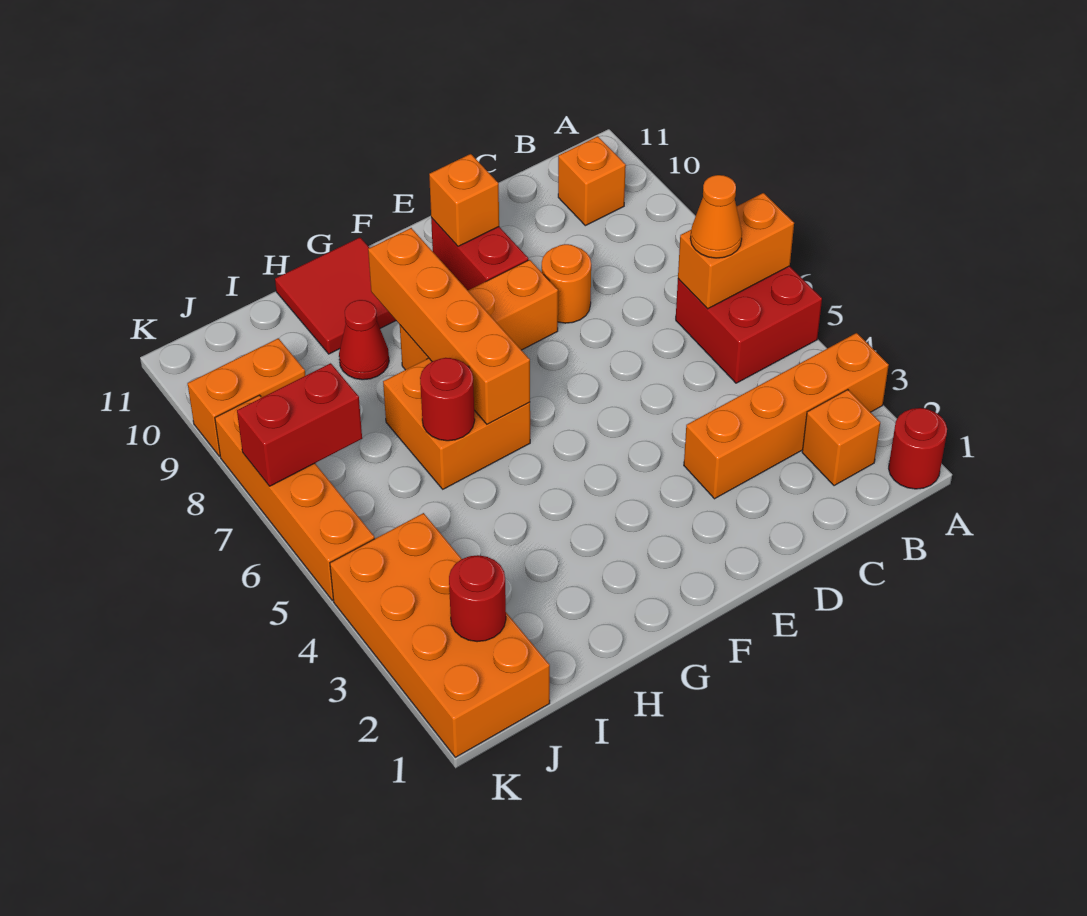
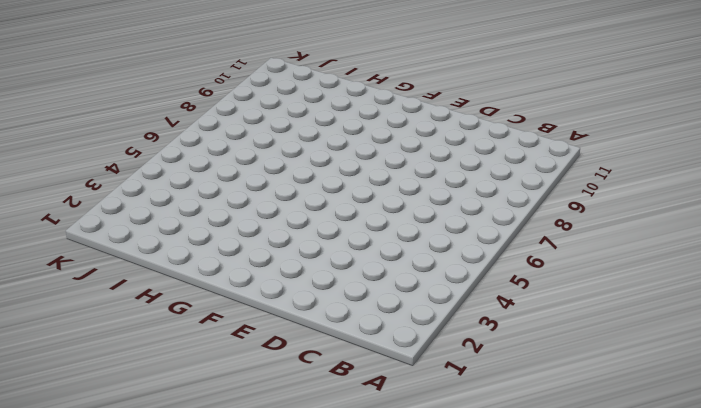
none -> red round brick A1 level 1
none -> orange brick A3:D3 level 1
none -> red brick A5:B6 level 1

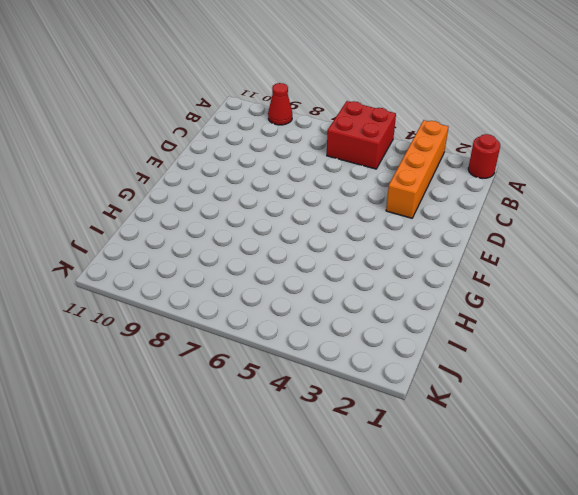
red cone A9 level 1 -> red cone H9 level 1
none -> orange brick B2 level 1
none -> orange brick B10 level 1
none -> orange round brick D8 level 1

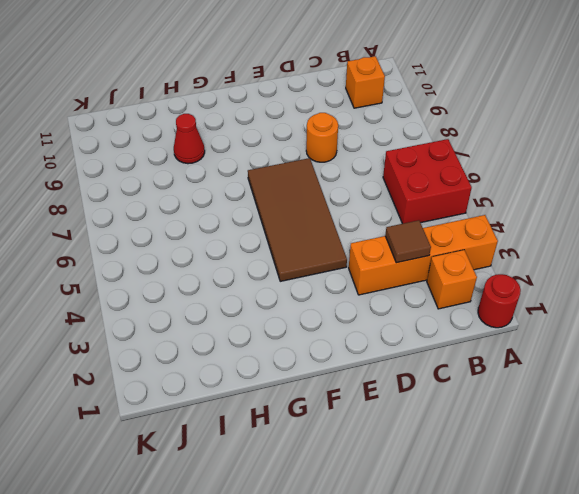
brown tile C3 level 2 -> none
brown tile E4:F7 level 1 -> none
none -> orange brick E8:G8 level 1
none -> red brick E9:E10 level 1
none -> orange brick G6:H7 level 1

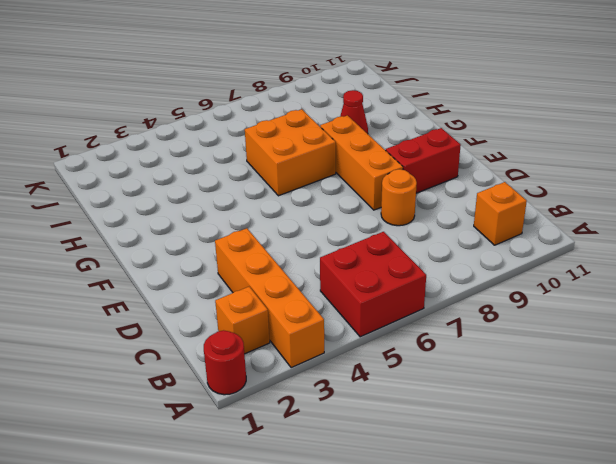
none -> red tile G10:H11 level 1
none -> orange brick J1:K4 level 1
none -> orange brick J9:K9 level 1

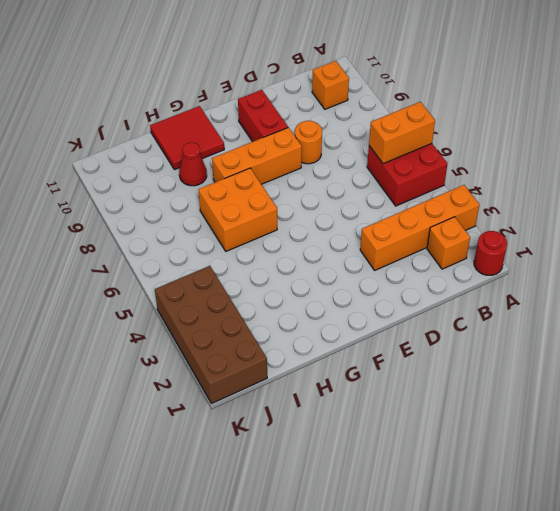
brown brick J1:K4 level 1 -> orange brick J1:K4 level 1
none -> orange brick J9:K9 level 1
none -> orange brick K5:K8 level 1
none -> orange brick E10 level 2

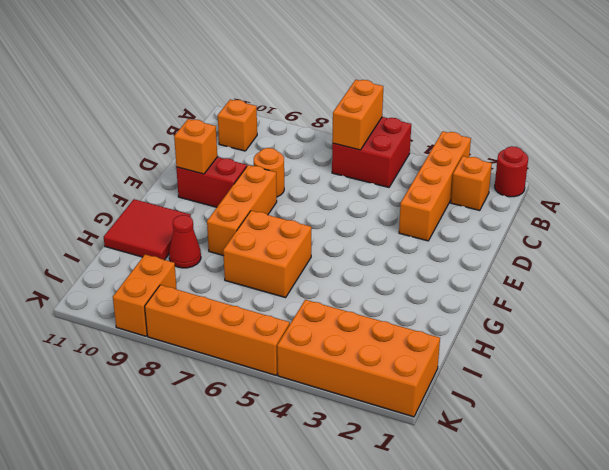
none -> orange brick G6:G9 level 2
none -> red round brick H6 level 2
none -> red round brick J2 level 2

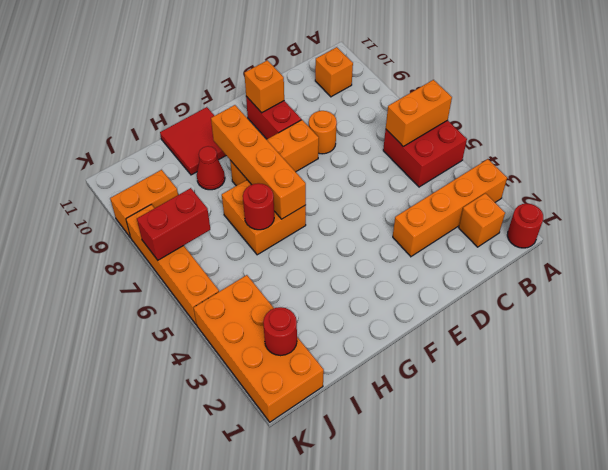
none -> orange cone B6 level 3

